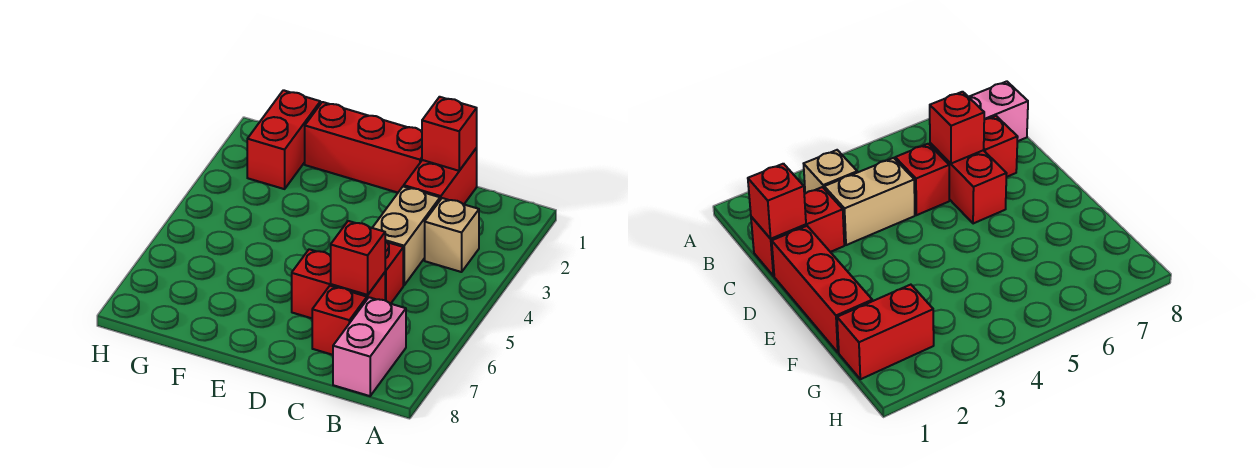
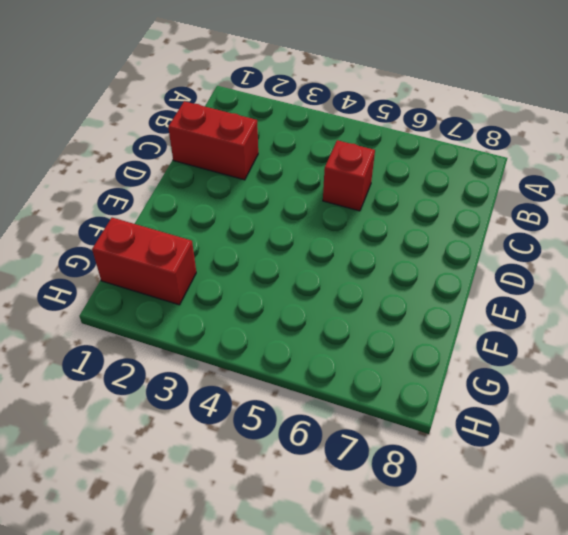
none -> tan brick B3 level 1
none -> pink brick B7:B8 level 1

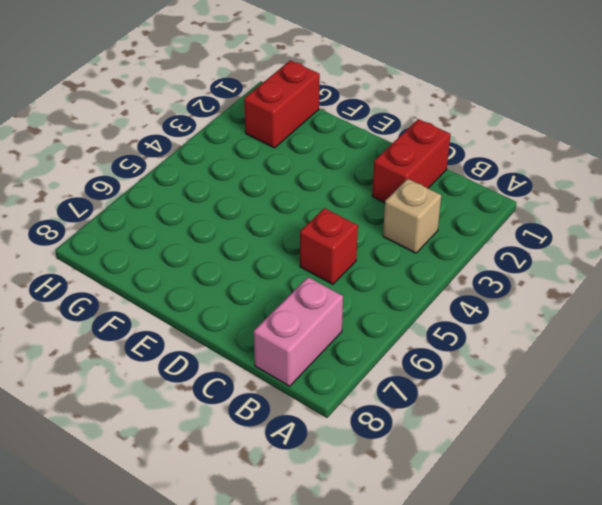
none -> tan brick C3:C4 level 1
none -> red brick C6:D6 level 1

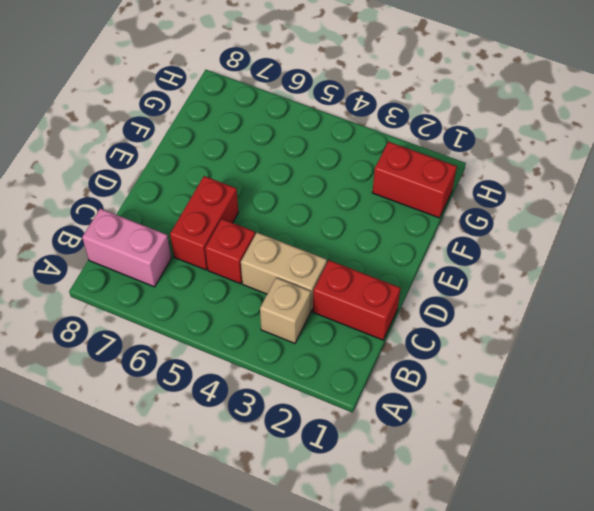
none -> red brick C7 level 1
none -> red brick D1:F1 level 1

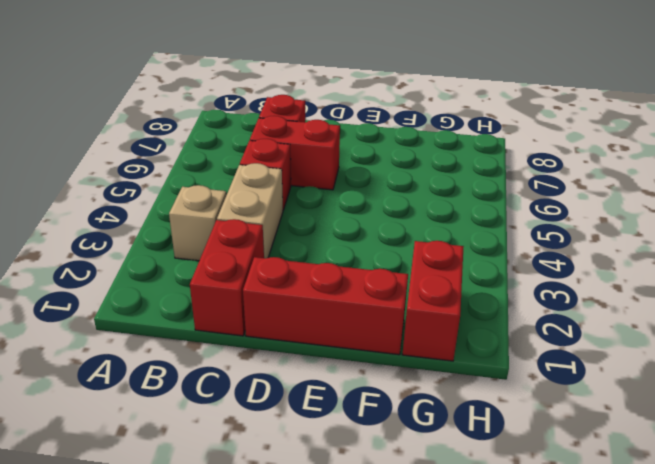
none -> pink brick B7:B8 level 1
none -> red brick C1 level 2

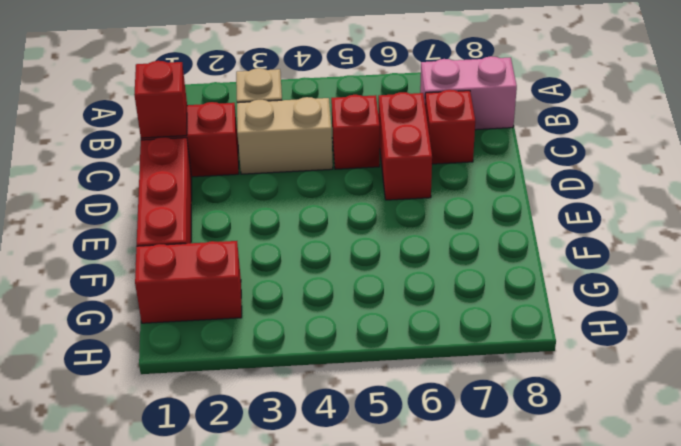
none -> red brick C6 level 2

